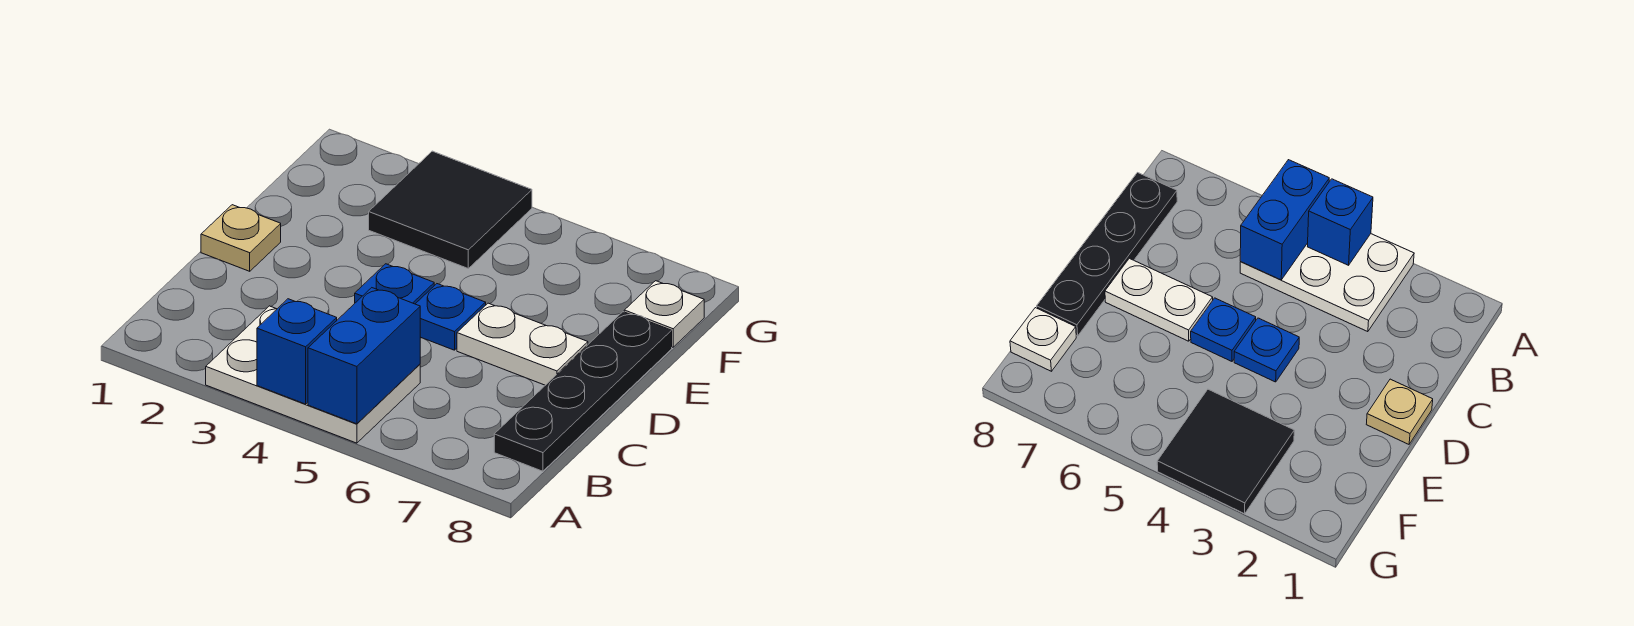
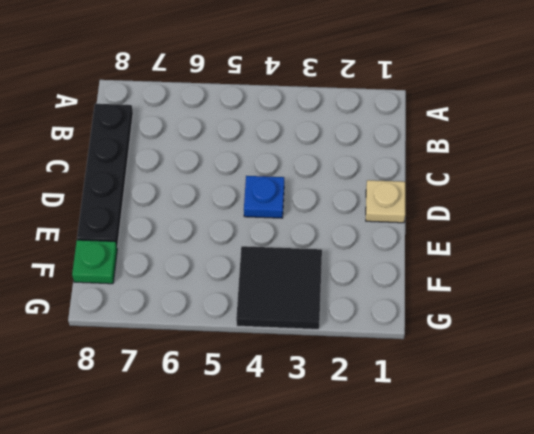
green plate F8 level 1 -> white plate F8 level 1
none -> white plate A3:B5 level 1
none -> blue plate D5 level 1

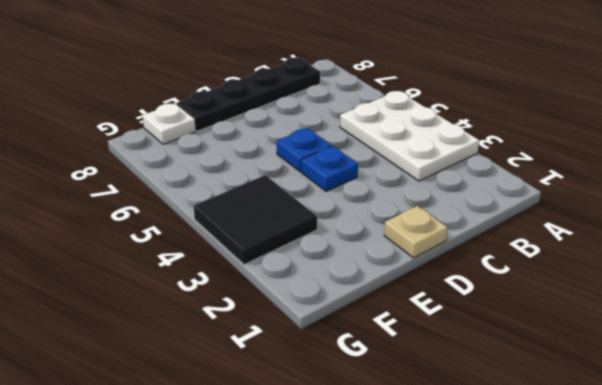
none -> white plate D6:D7 level 1
none -> blue brick A4 level 2

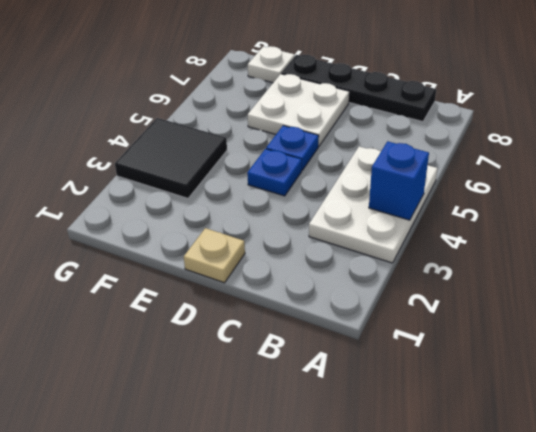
white plate D6:E7 level 1 -> white plate D6:D7 level 1
none -> blue brick A5:B5 level 2

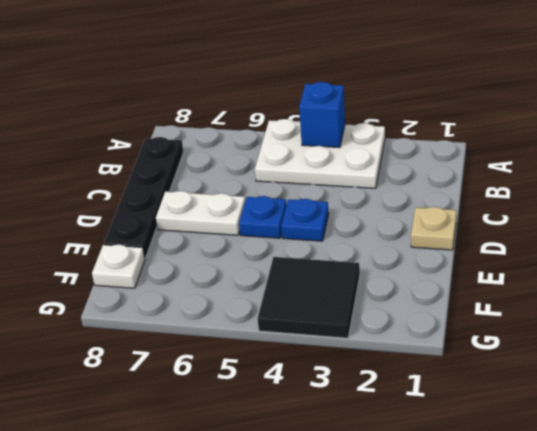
none -> blue brick A5:B5 level 2

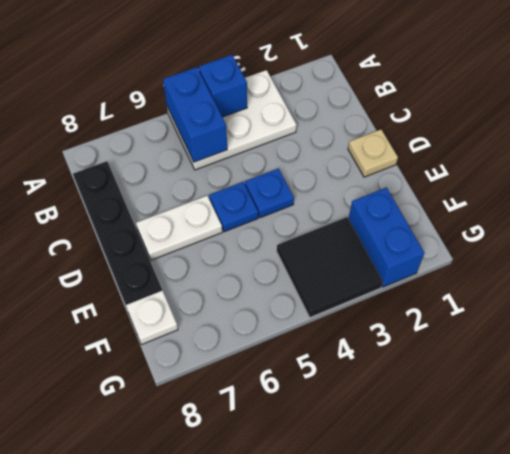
blue brick F2:G2 level 1 -> none

